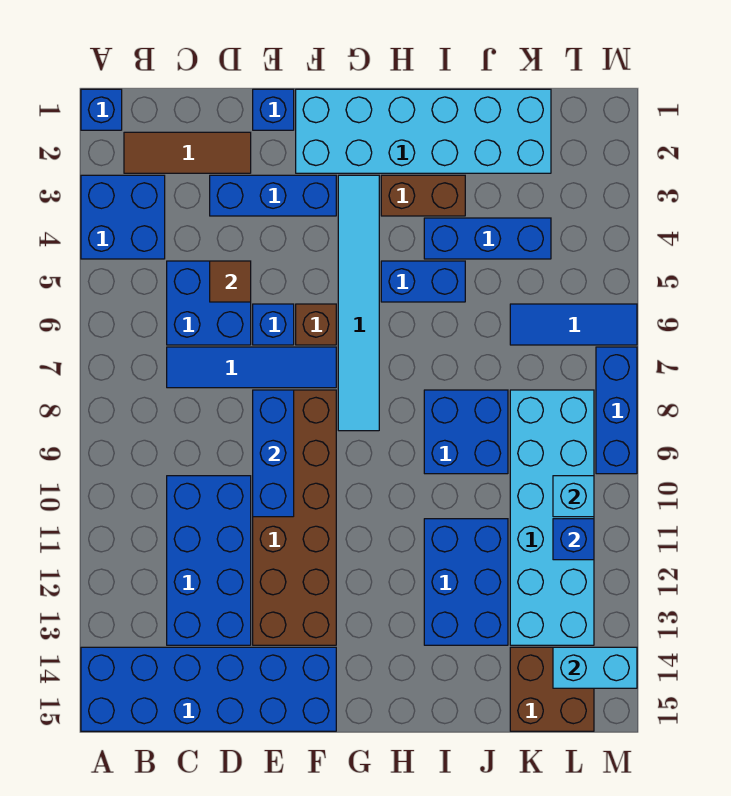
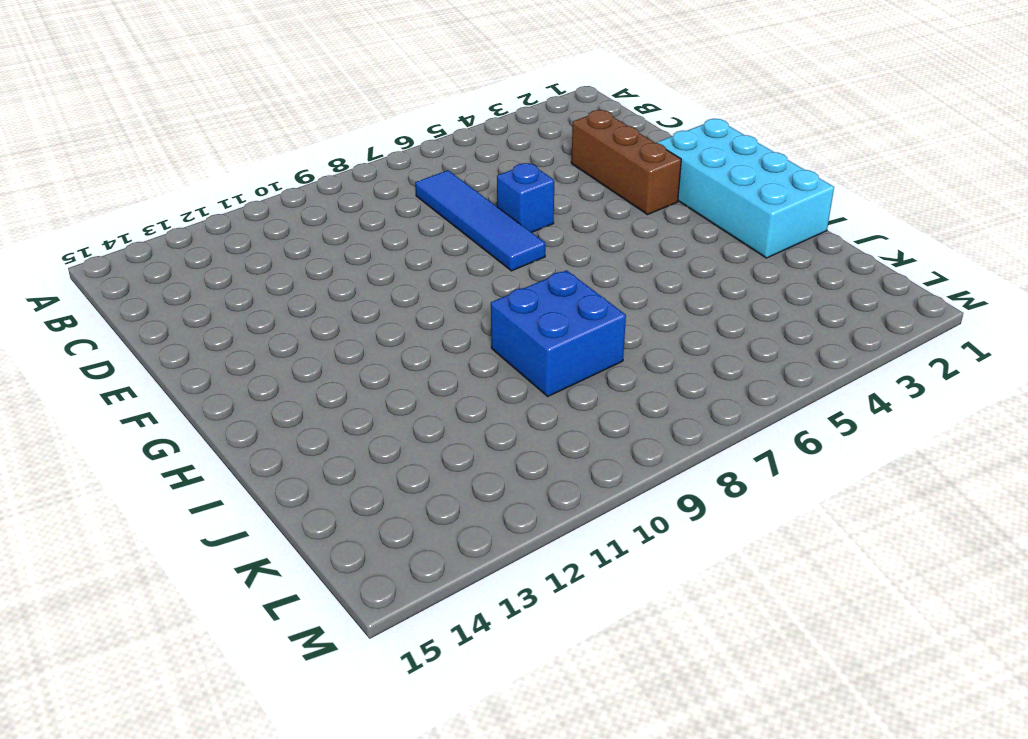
brown brick D3:F3 level 1 -> blue brick D3:F3 level 1
cyan brick F1:I2 level 1 -> cyan brick F1:K2 level 1
none -> blue brick A1 level 1
none -> blue brick A3:B4 level 1
none -> blue brick A14:F15 level 1

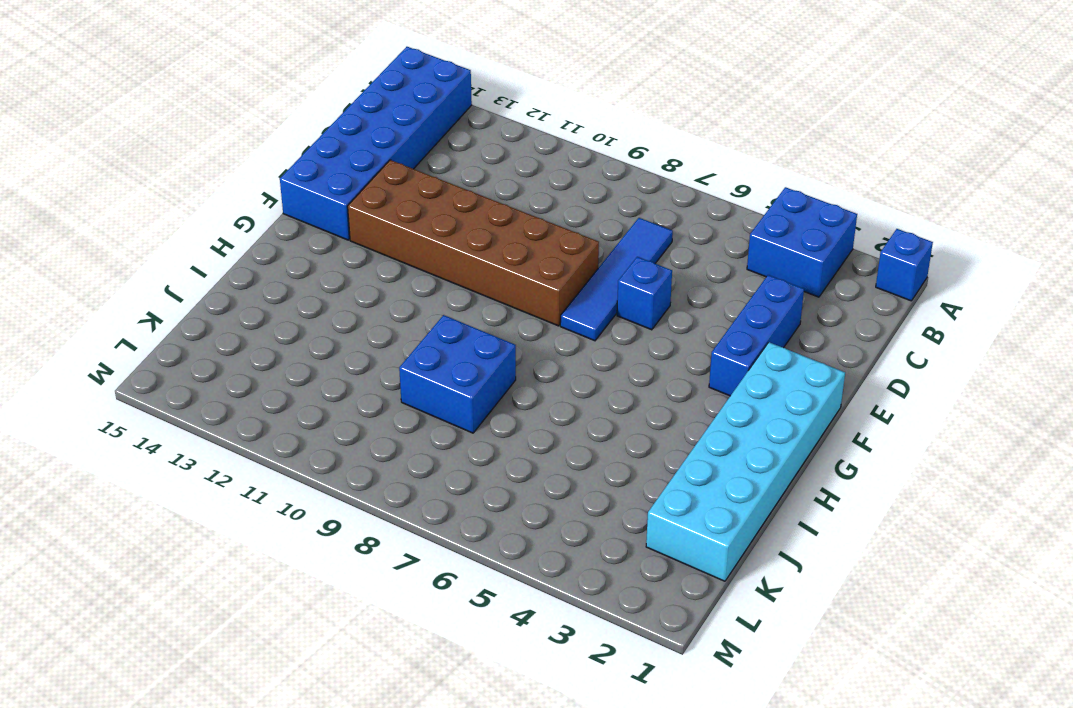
none -> brown tile B2:D2 level 1
none -> blue brick C5:D6 level 1
none -> blue brick C10:D13 level 1

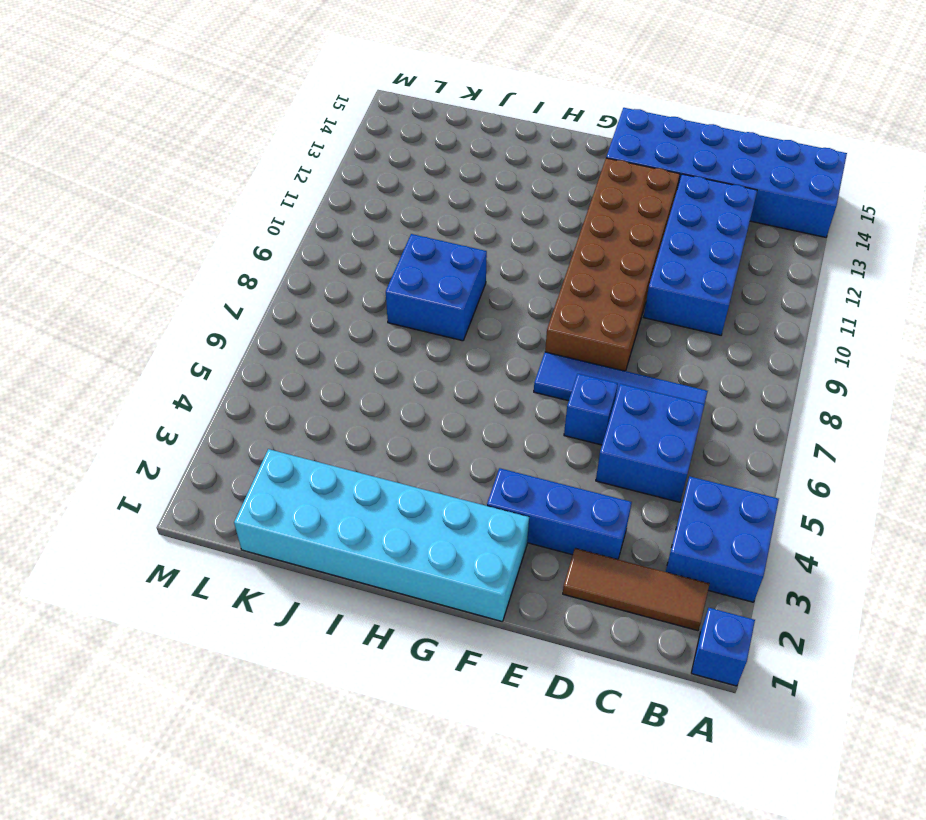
none -> blue brick E1 level 1
none -> brown brick F6 level 1
none -> cyan tile G3:G8 level 1

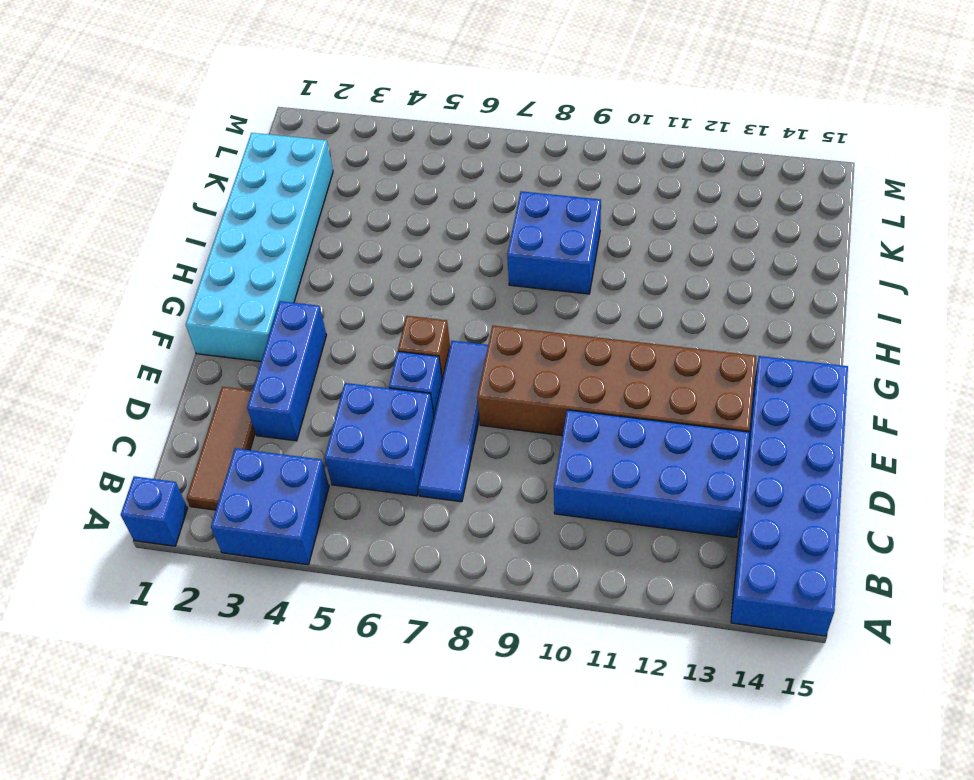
none -> blue brick E1 level 1
none -> cyan tile G3:G8 level 1
none -> brown brick H3:I3 level 1

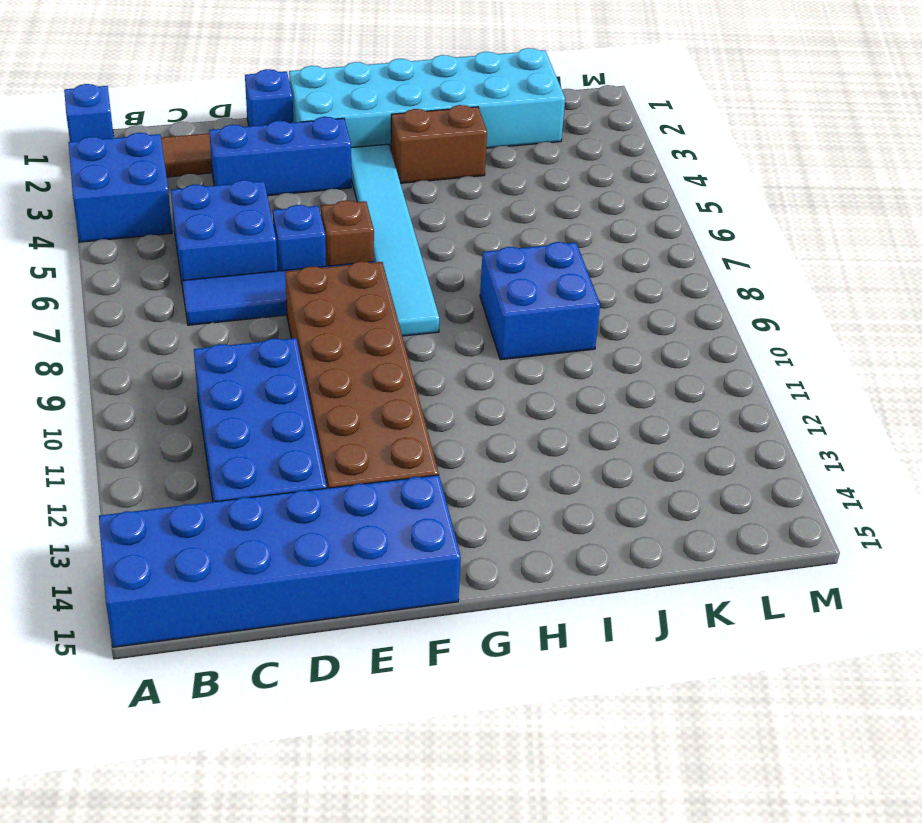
none -> blue brick H5:I5 level 1
none -> blue brick I4:K4 level 1
none -> blue brick I11:J13 level 1

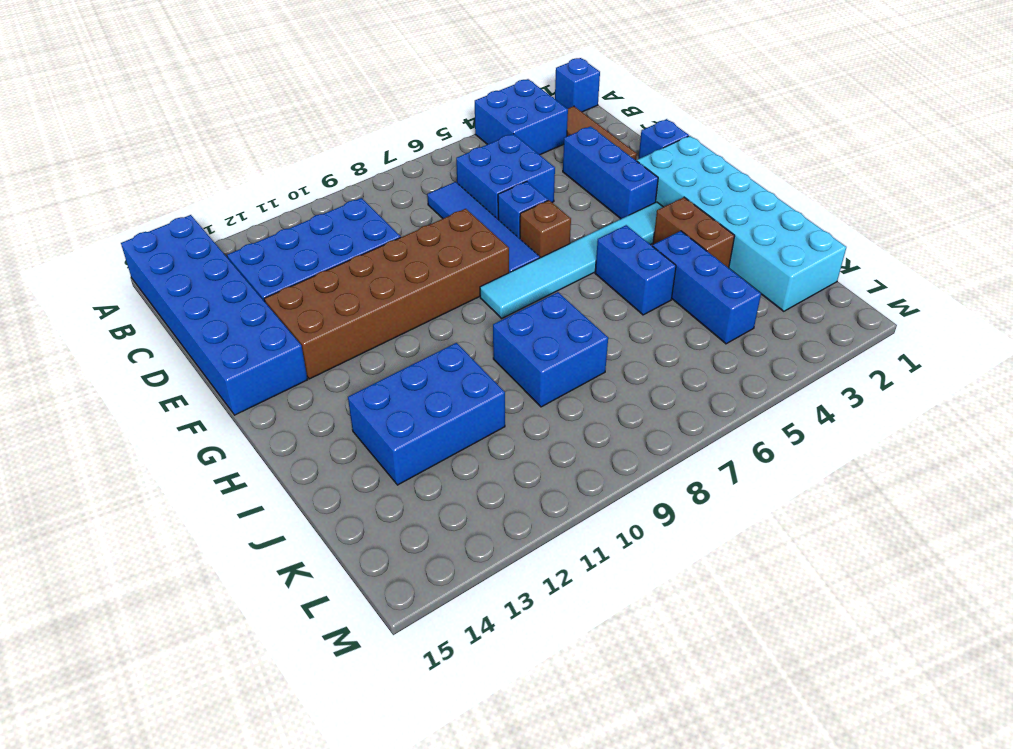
none -> blue tile K6:M6 level 1
none -> cyan brick K8:L13 level 1
none -> brown brick K14:L15 level 1

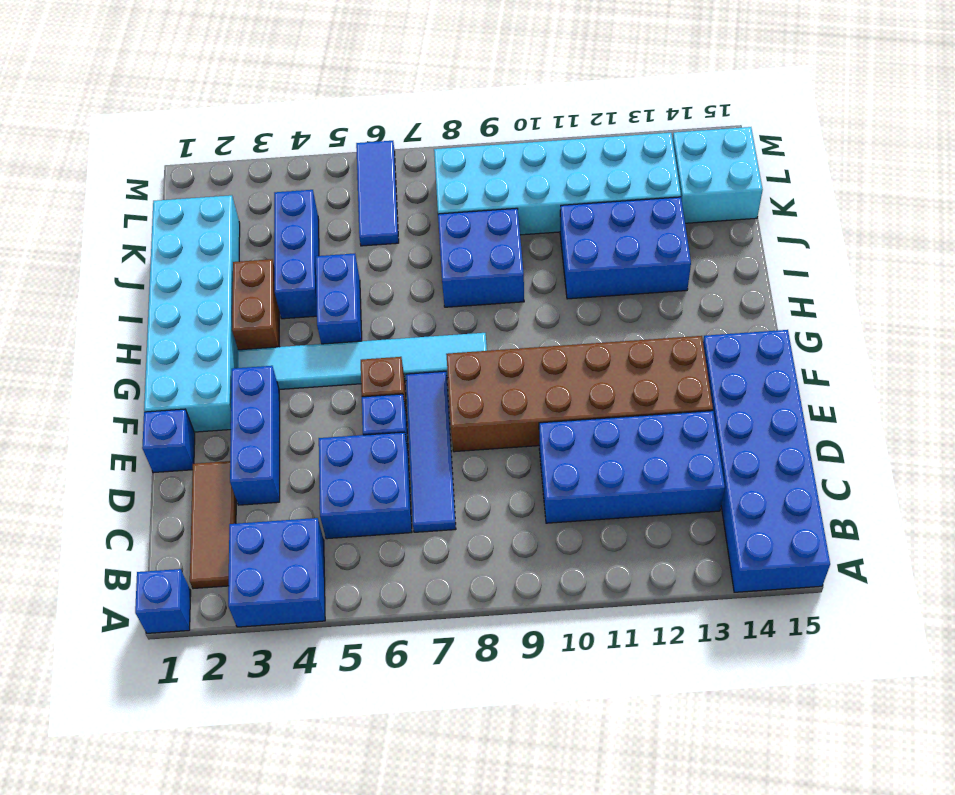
cyan brick K14:L15 level 1 -> brown brick K14:L15 level 1
none -> blue brick M7:M9 level 1
none -> brown tile D5 level 2
none -> blue brick E8:E10 level 2

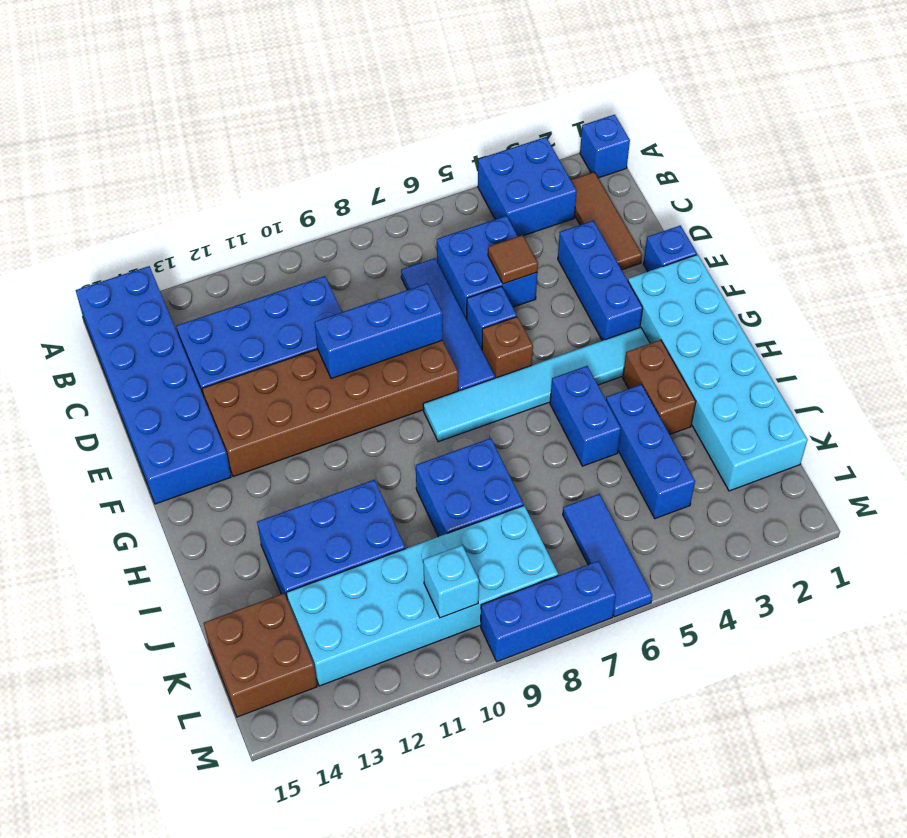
none -> blue brick L11 level 2
none -> cyan brick L14:M14 level 2

